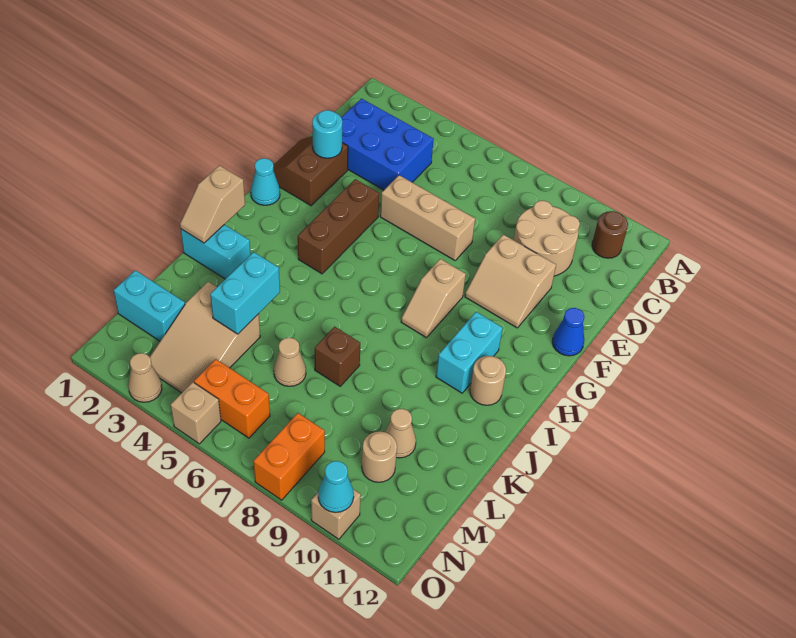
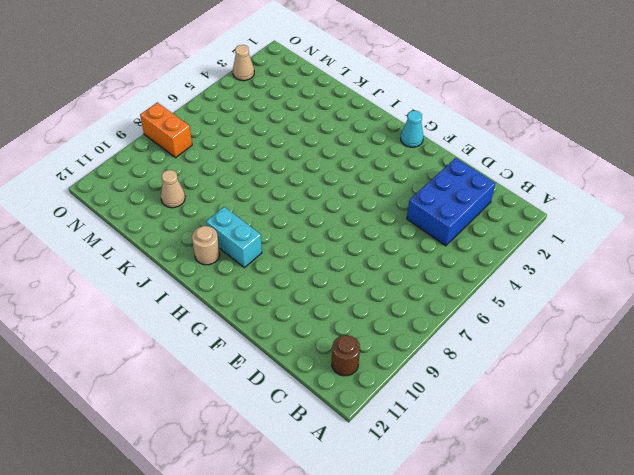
none -> tan round brick C9:D10 level 1
none -> brown slope E1:F2 level 1 top 2
none -> tan brick E5:E7 level 1

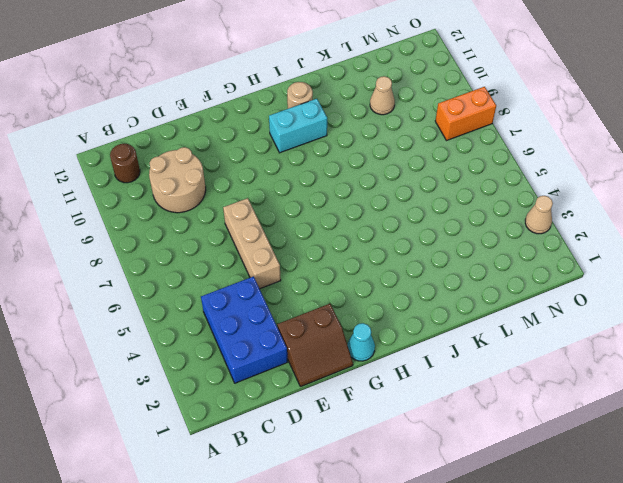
none -> tan slope E9:F10 level 1 top E
none -> brown brick F4:H4 level 1
none -> blue cone F12 level 1

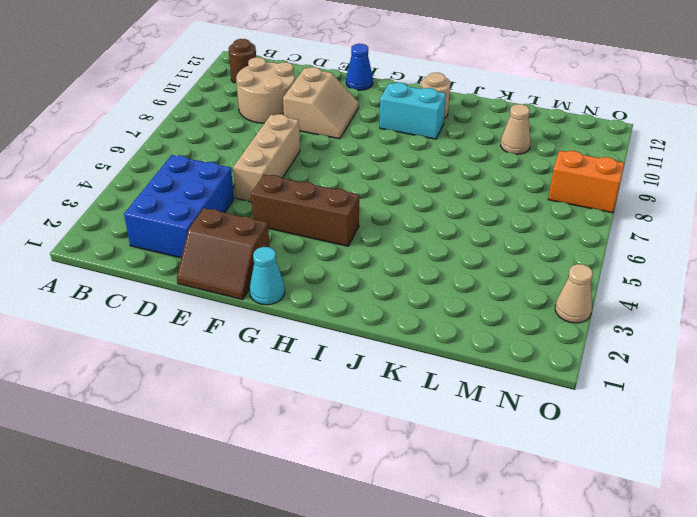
none -> tan slope G8:H8 level 1 top G
none -> cyan brick J1:J2 level 1
none -> brown brick K7 level 1

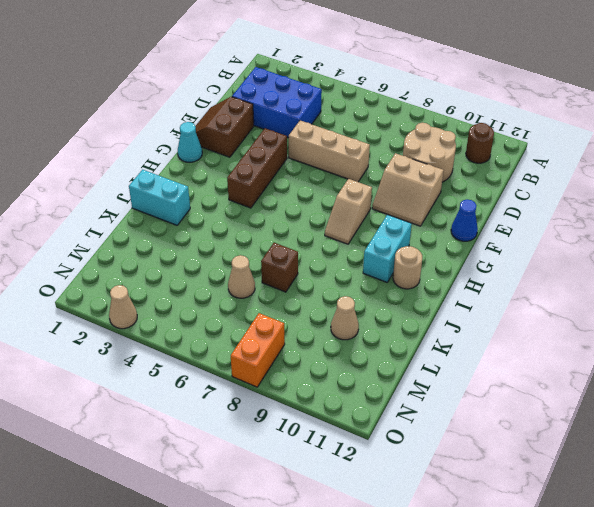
none -> tan slope L3:N4 level 1 top L
none -> cyan brick M1:M2 level 1
none -> tan round brick M10 level 1

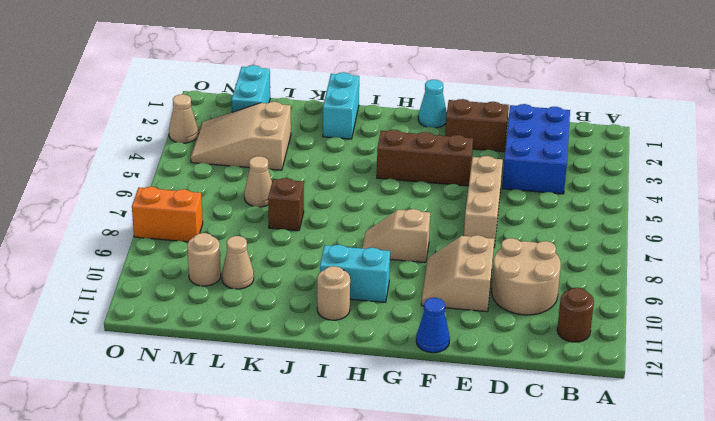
none -> orange brick N5:N6 level 1
none -> tan brick O5 level 1
none -> tan brick O10 level 1

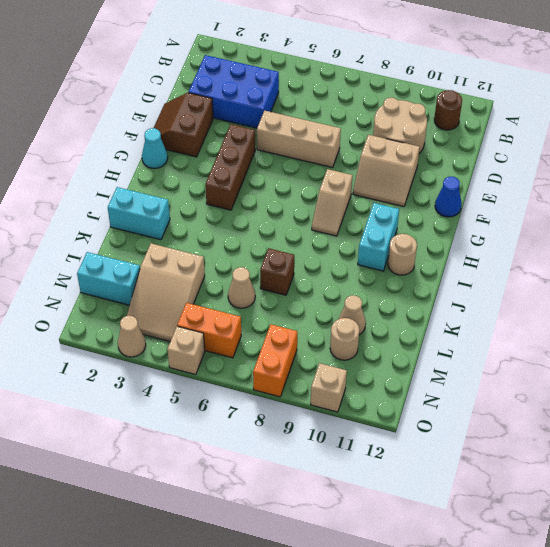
none -> cyan round brick E2 level 2
none -> tan slope I1:J1 level 2 top I
none -> cyan brick K4:L4 level 2

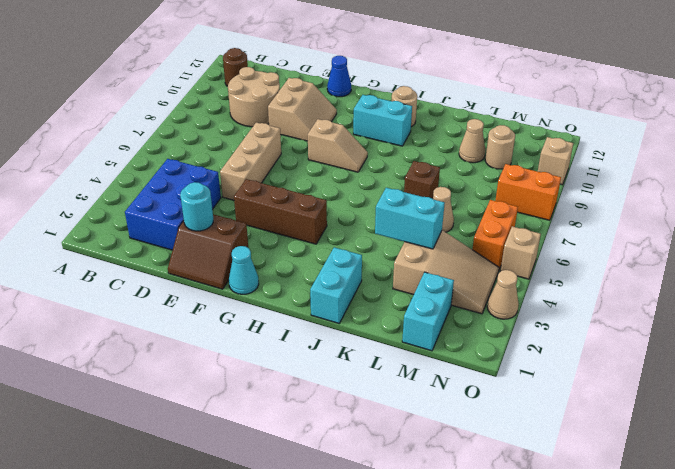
none -> tan slope I1:J1 level 2 top I
none -> cyan cone O10 level 2

